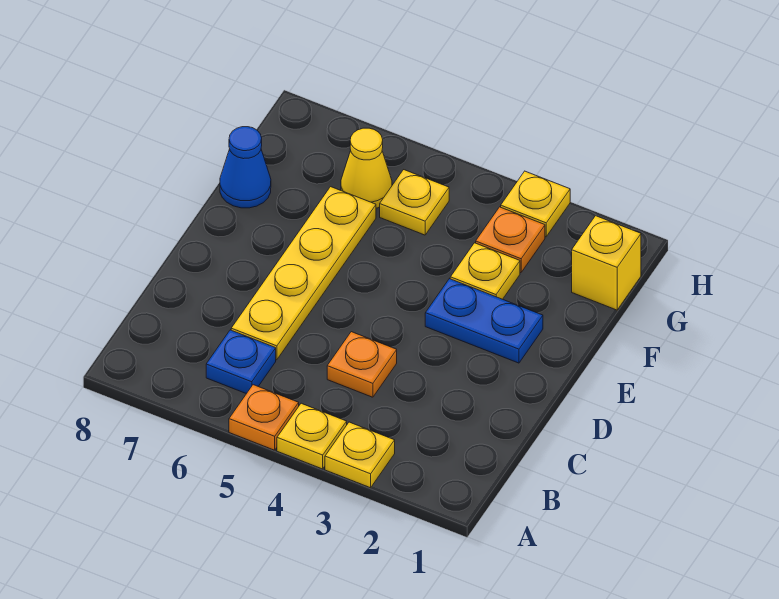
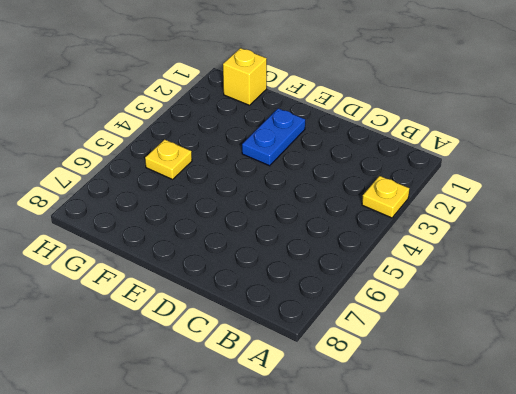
none -> yellow plate A4 level 1
none -> orange plate A5 level 1
none -> blue plate B6 level 1

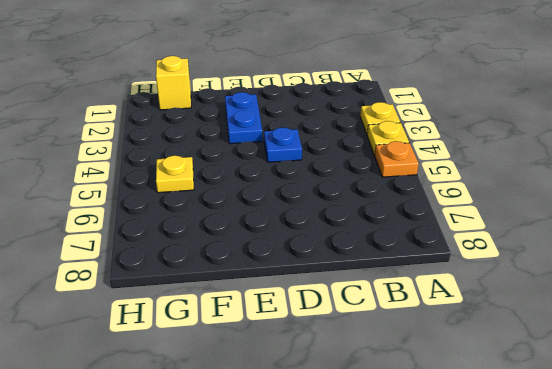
blue plate D4 level 1 -> blue plate B6 level 1
none -> orange plate C4 level 1
none -> yellow plate C6:F6 level 1
none -> yellow plate F3 level 1

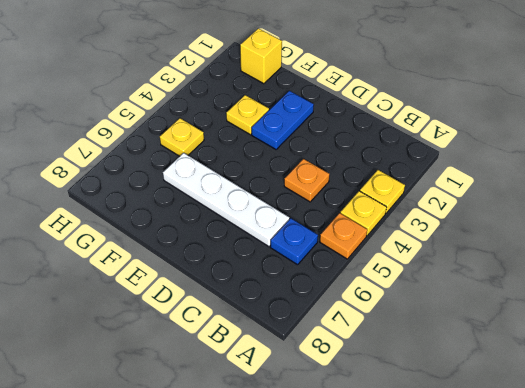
white plate C6:F6 level 1 -> yellow plate C6:F6 level 1
none -> blue cone F8 level 1
none -> orange plate G3 level 1
none -> yellow cone G6 level 1

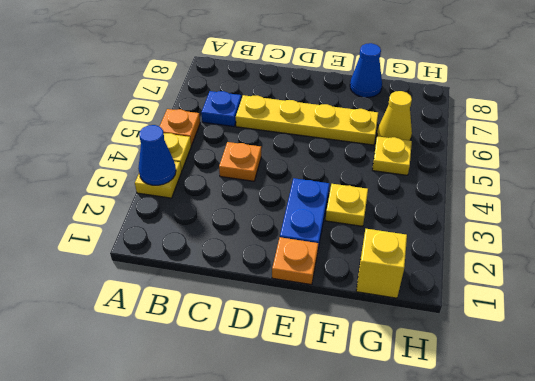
blue cone A3 level 2 -> none
orange plate E1 level 1 -> orange plate G3 level 1
none -> yellow plate H3 level 1

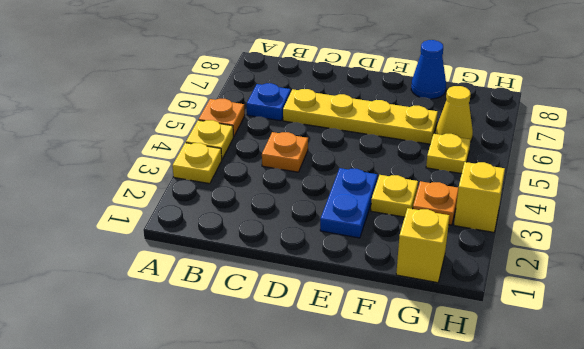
yellow brick H3 level 1 -> yellow plate H3 level 1

